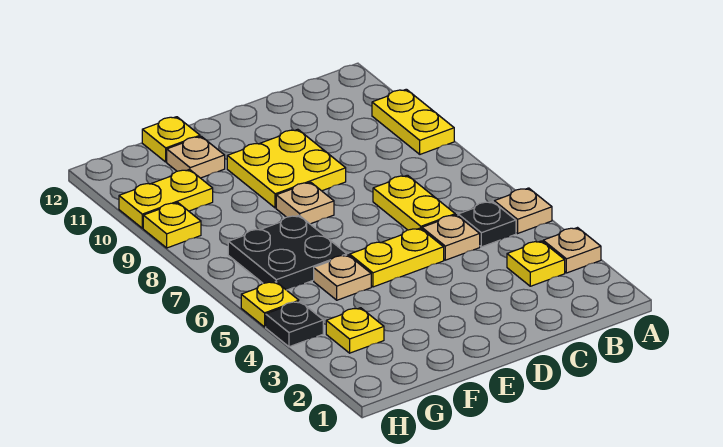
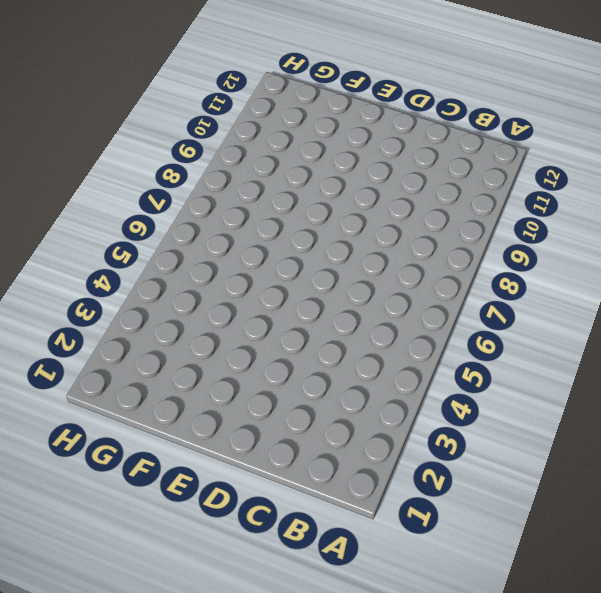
none -> tan plate A3 level 1
none -> tan plate A5 level 1
none -> yellow plate A9:A10 level 1

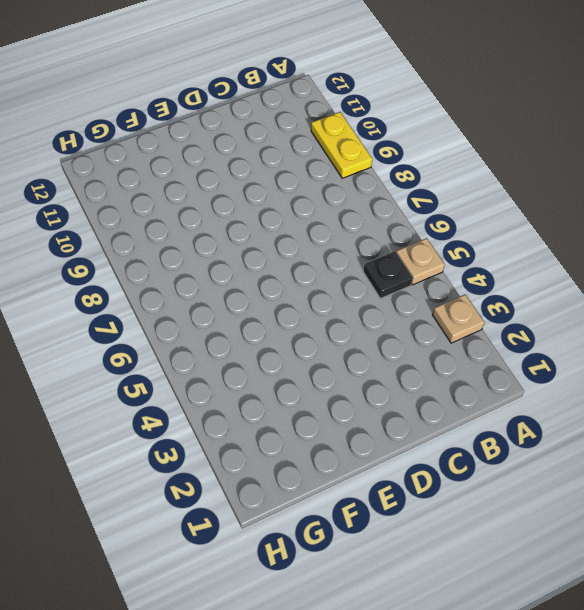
none -> yellow plate B3 level 1
none -> tan plate C5 level 1
none -> yellow plate C6:C7 level 1

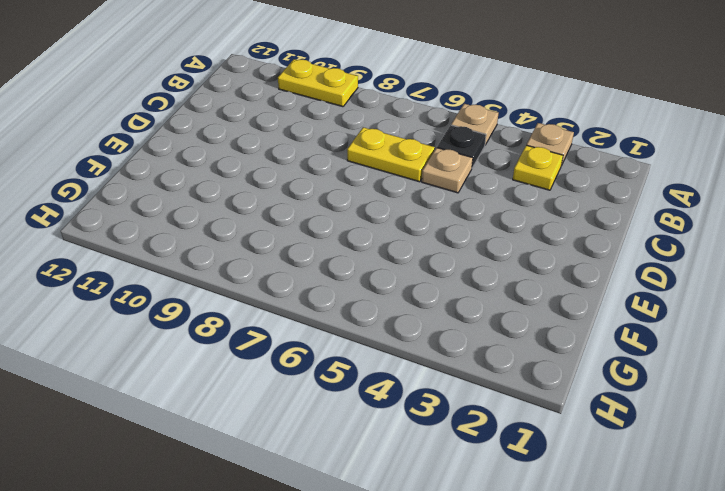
none -> yellow plate D5:E5 level 1
none -> yellow plate D9:E10 level 1
none -> tan plate E8 level 1

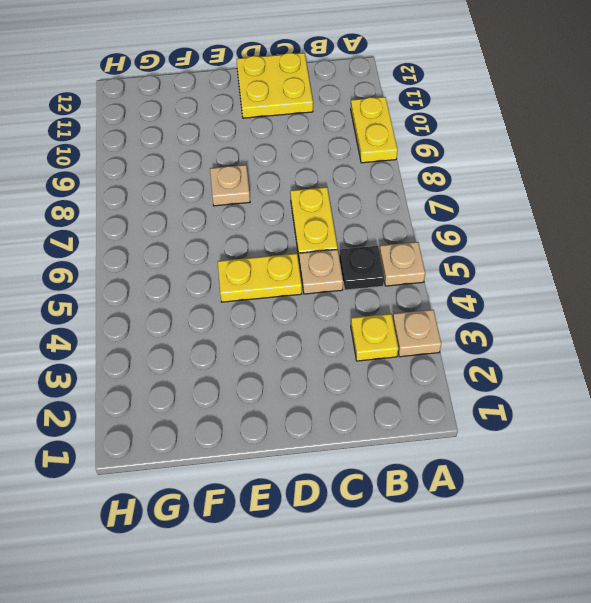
yellow plate C11:D12 level 1 -> yellow plate D9:E10 level 1
none -> tan plate F5 level 1
none -> black plate F6:G7 level 1
none -> tan plate F11 level 1

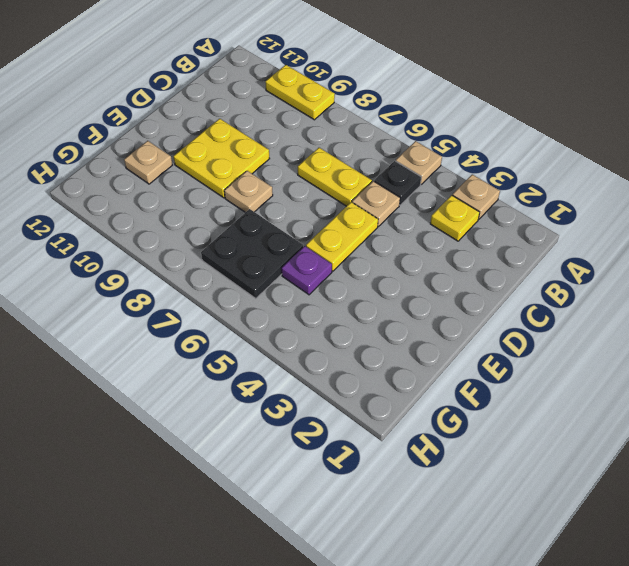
purple plate F5 level 1 -> tan plate F5 level 1
none -> yellow plate F12 level 1
none -> yellow plate G3 level 1
none -> yellow plate G10:H10 level 1

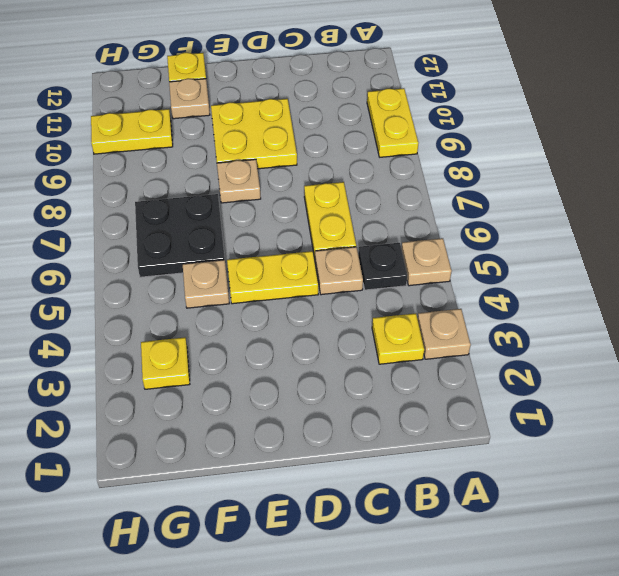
none -> black plate H4 level 1
none -> yellow plate H5 level 1
none -> yellow plate H9 level 1

